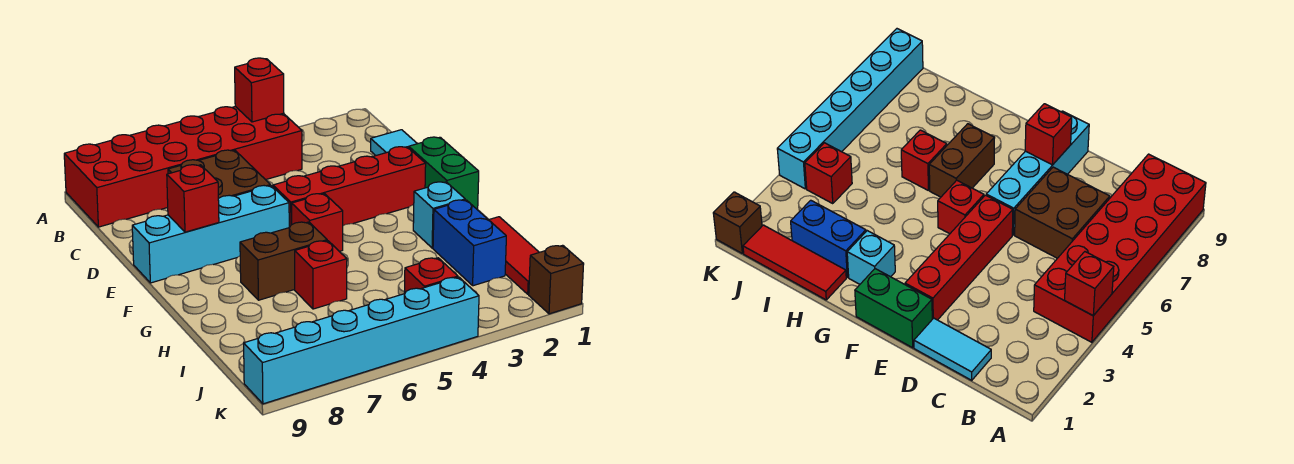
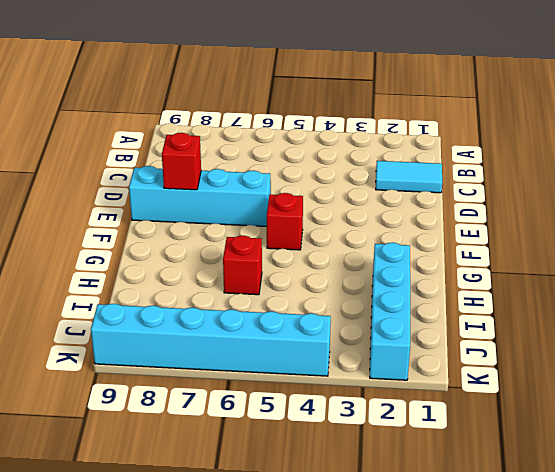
cyan tile C1:C2 level 1 -> cyan tile C1:D1 level 1
cyan brick H2:K2 level 1 -> blue brick H2:I2 level 1
none -> red brick A4:B9 level 1
none -> brown brick C6:D7 level 1
none -> green brick E1:F1 level 1

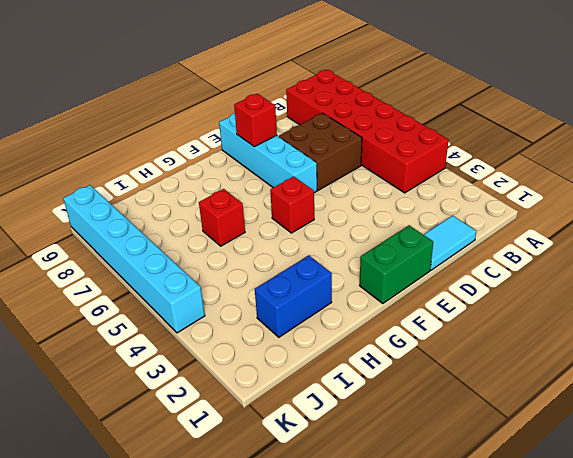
none -> red brick E2:E5 level 1
none -> cyan brick G2 level 1
none -> brown brick G6:G7 level 1

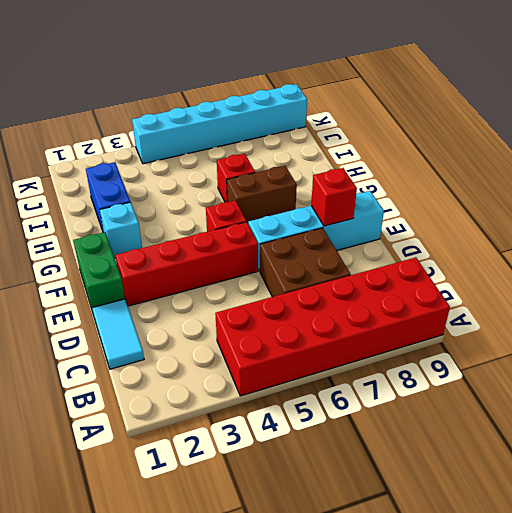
none -> red tile H1:J1 level 1
none -> red brick J4 level 1
none -> brown brick K1 level 1

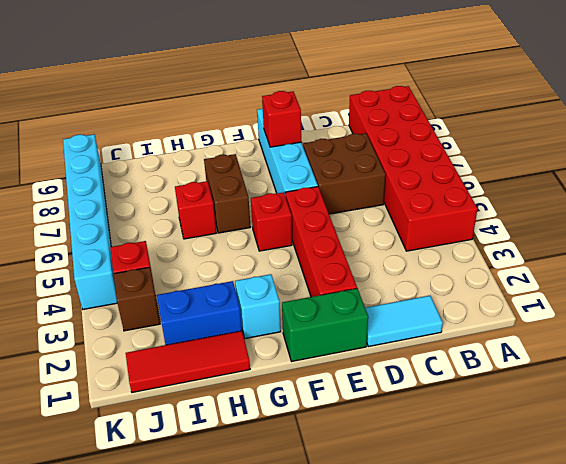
brown brick J3 level 1 -> brown brick K1 level 1
none -> red brick A4 level 2

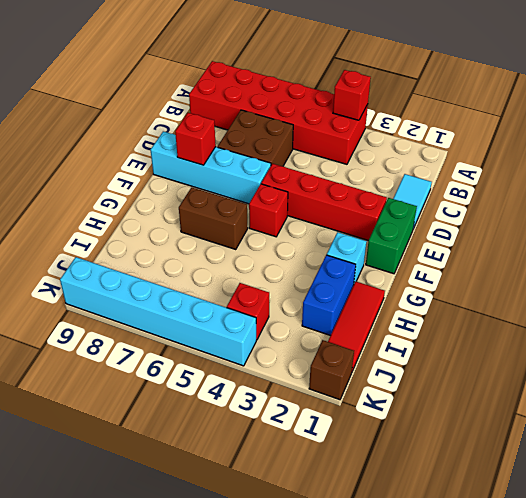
none -> red brick H6 level 1

